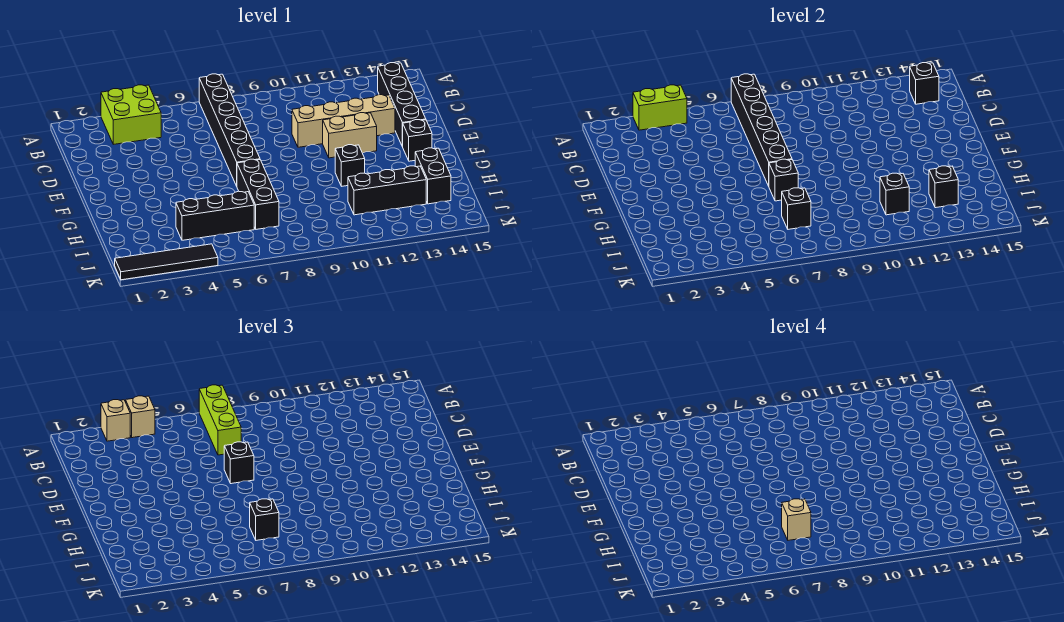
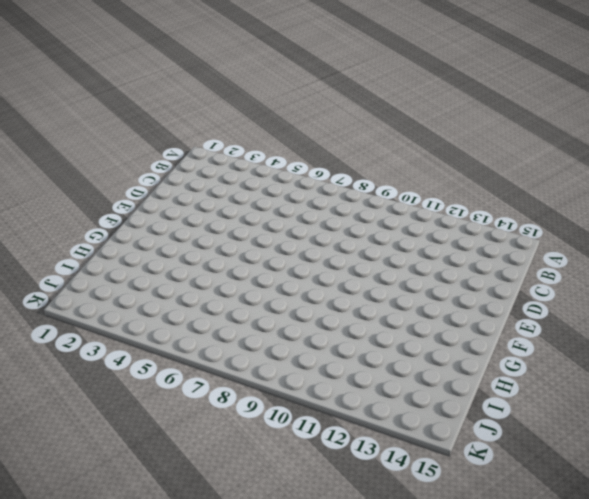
none -> lime brick A3:B4 level 1
none -> black brick A7:F7 level 1
none -> black brick B14:E14 level 1

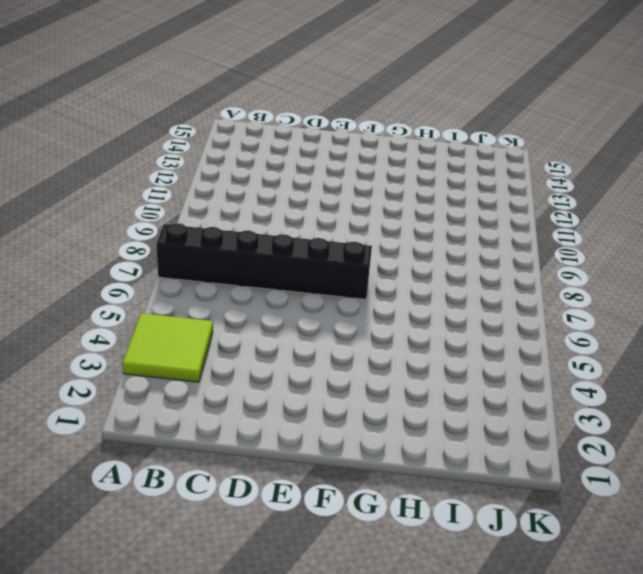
lime tile A3:B4 level 1 -> lime brick A3:B4 level 1
none -> black brick B14:E14 level 1
none -> tan brick D10:D13 level 1
none -> tan brick E11:E12 level 1

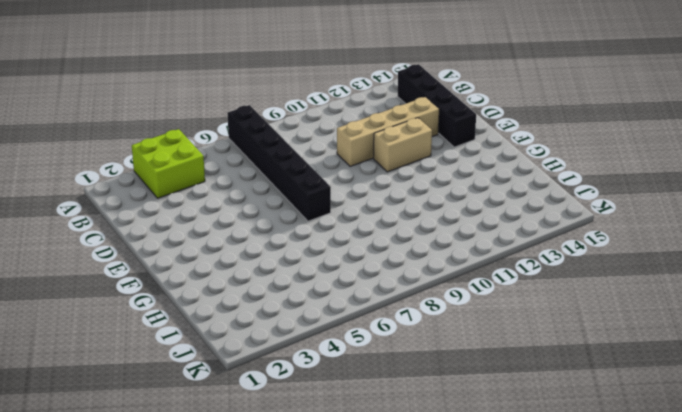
none -> black brick F14 level 1
none -> black brick G7:I7 level 1
none -> black brick G11 level 1

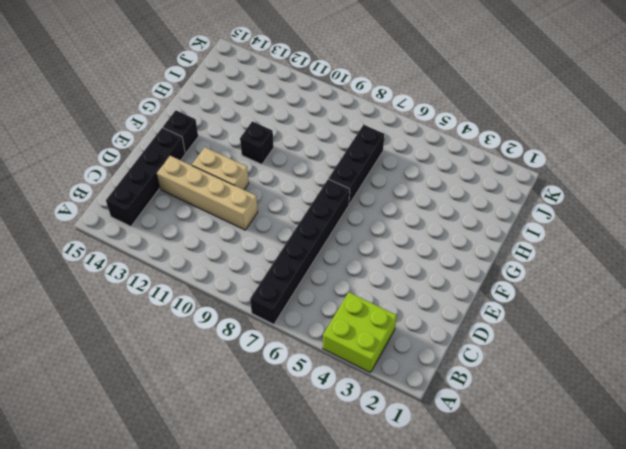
none -> black brick H14:I14 level 1
none -> black brick I4:I6 level 1
none -> black brick I11:I13 level 1

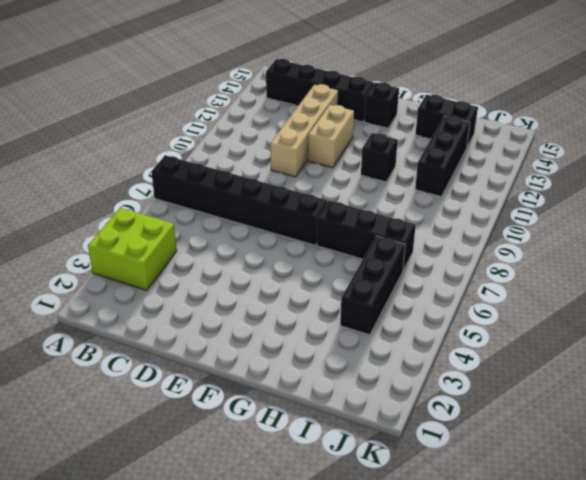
none -> black tile K1:K4 level 1
none -> lime brick A3:A4 level 2
none -> black brick A7:F7 level 2

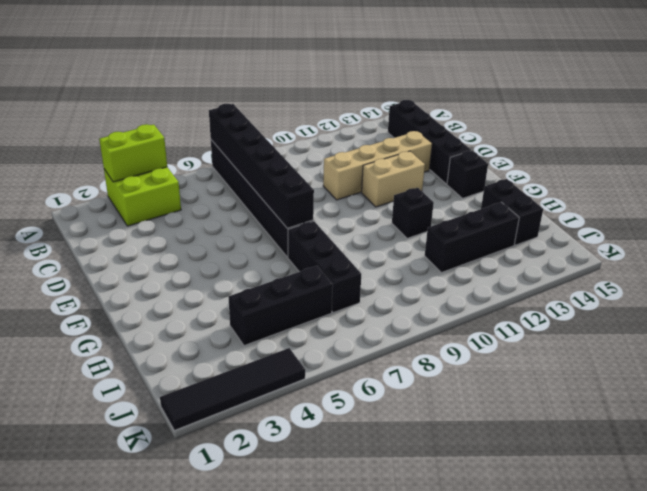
none -> black brick B14 level 2
none -> black brick G7 level 2
none -> black brick I7 level 2

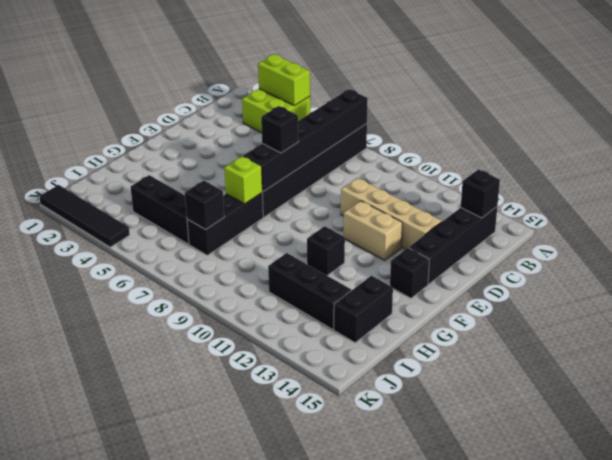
lime brick G7 level 2 -> black brick G7 level 2
none -> black brick I11 level 2
none -> black brick I13 level 2
none -> tan brick A3 level 3

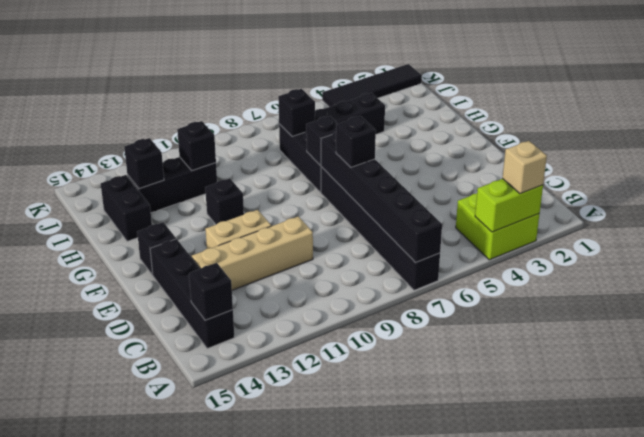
none -> tan brick A4 level 3
none -> lime brick A7:C7 level 3
none -> black brick I7 level 3

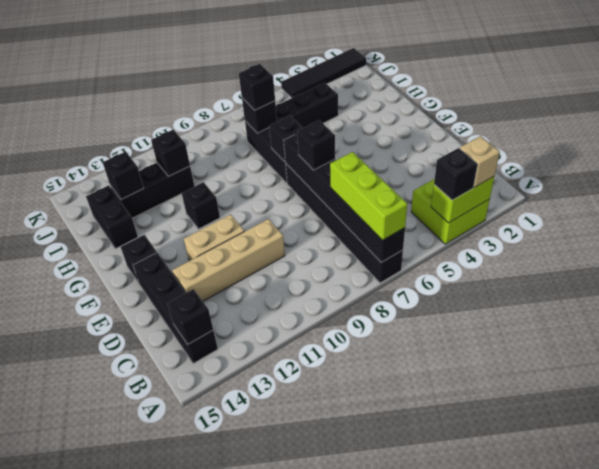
black brick A4 level 3 -> tan brick A4 level 3
none -> tan brick I7 level 4

